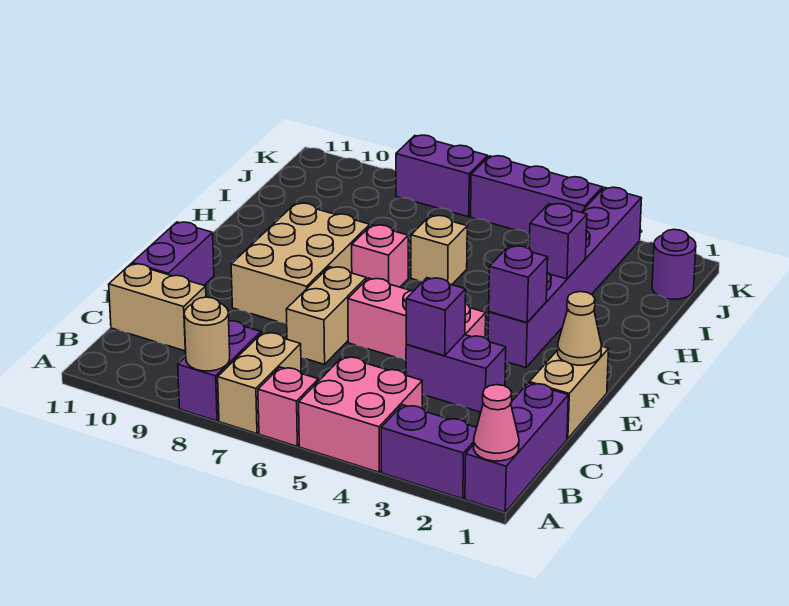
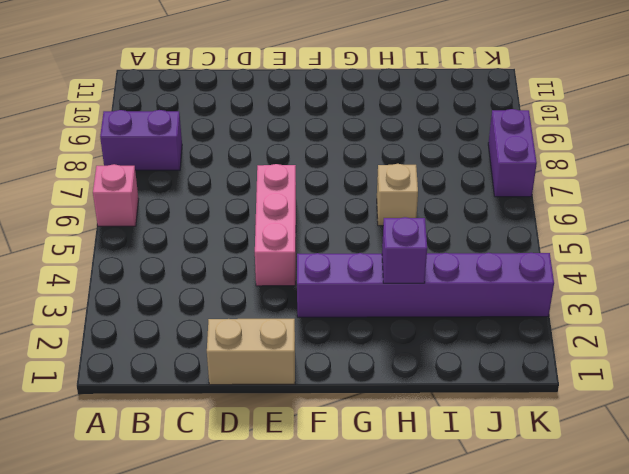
none -> purple brick A1:C1 level 1
none -> purple brick A2:A3 level 1
none -> pink brick A4:B5 level 1

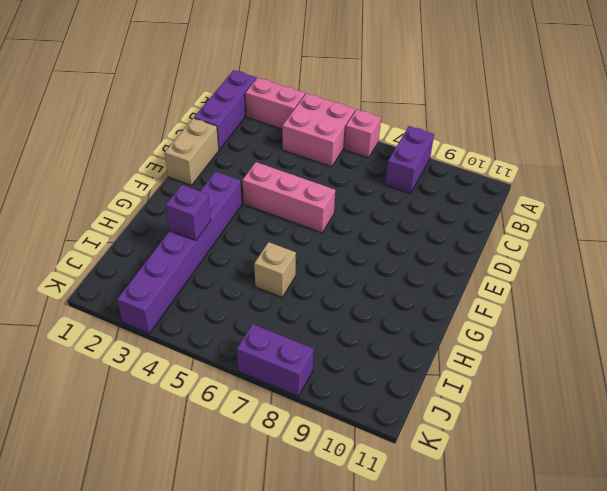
pink brick A2:A3 level 1 -> purple brick A2:A3 level 1
none -> tan brick A7:B7 level 1
none -> tan brick C10:C11 level 1
none -> purple brick D3:D4 level 1

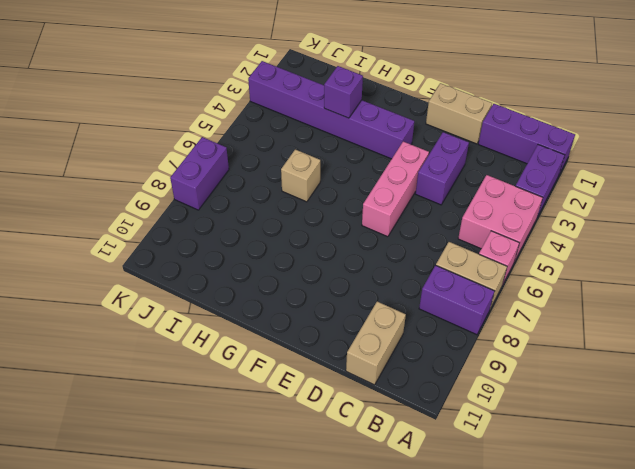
none -> tan brick D7:E7 level 1
none -> purple brick D11:E11 level 1
none -> tan brick E8:G9 level 1

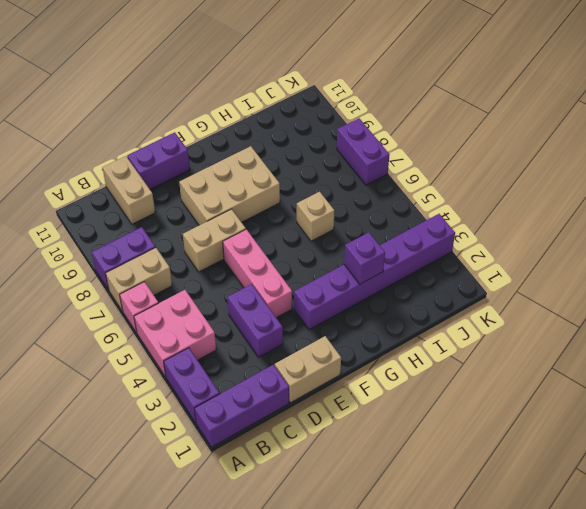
none -> pink brick G7 level 1
none -> purple round brick J1 level 1
none -> purple brick K4:K6 level 1

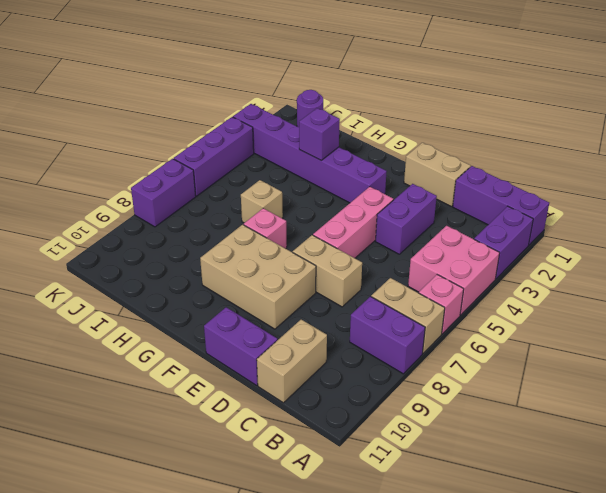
none -> pink cone A1 level 2
none -> tan round brick A8 level 2
none -> purple brick D4 level 2

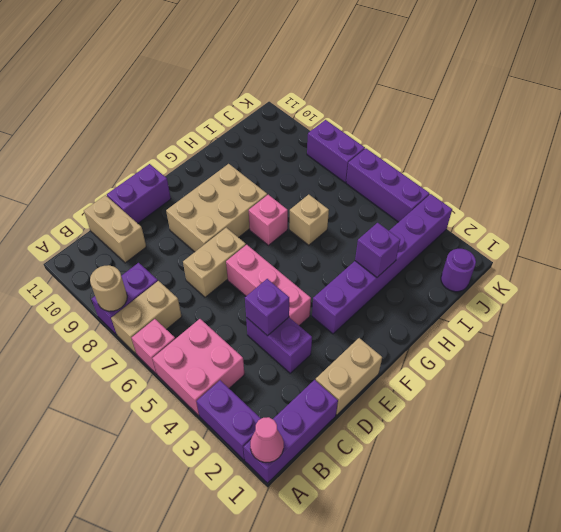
none -> tan cone E1 level 2
none -> purple brick F3 level 2

